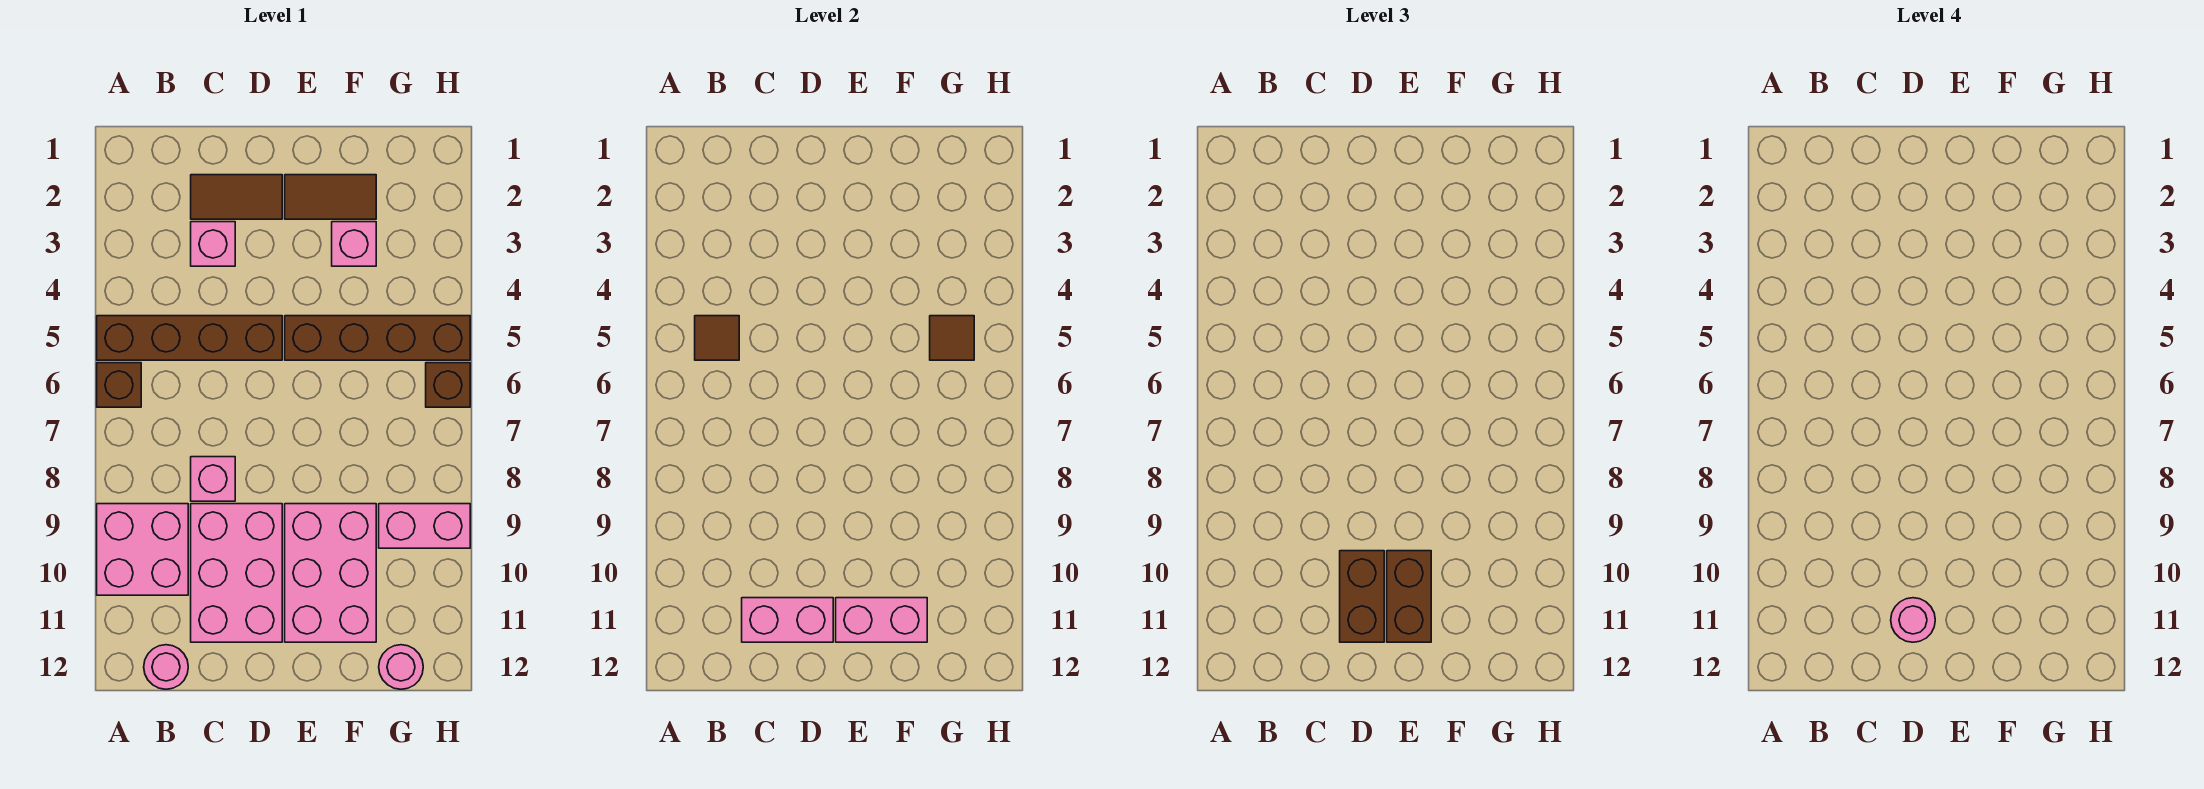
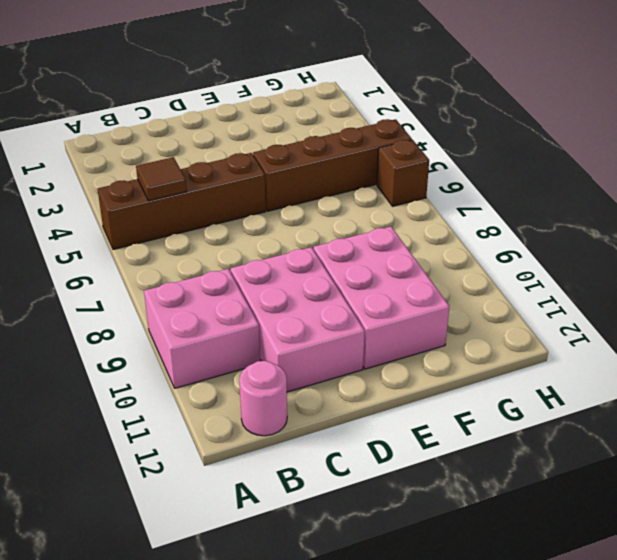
none -> brown brick A6 level 1
none -> brown tile C2:D2 level 1
none -> pink brick C3 level 1

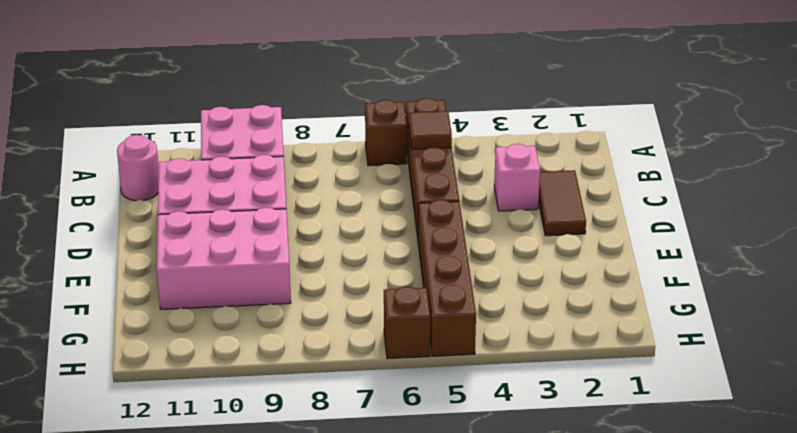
none -> pink brick C8 level 1
none -> brown tile E2:F2 level 1
none -> pink brick F3 level 1

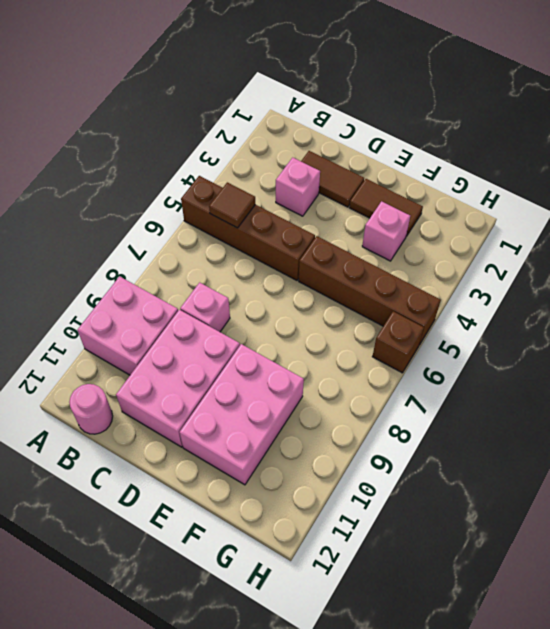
none -> brown brick A6 level 1
none -> pink brick G9:H9 level 1
none -> pink round brick G12 level 1

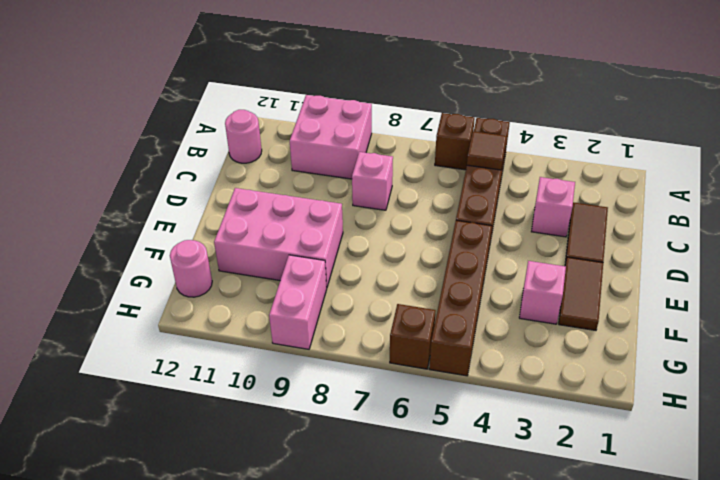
none -> pink brick C9:D11 level 1
none -> pink brick C11:D11 level 2
none -> pink brick E11:F11 level 2

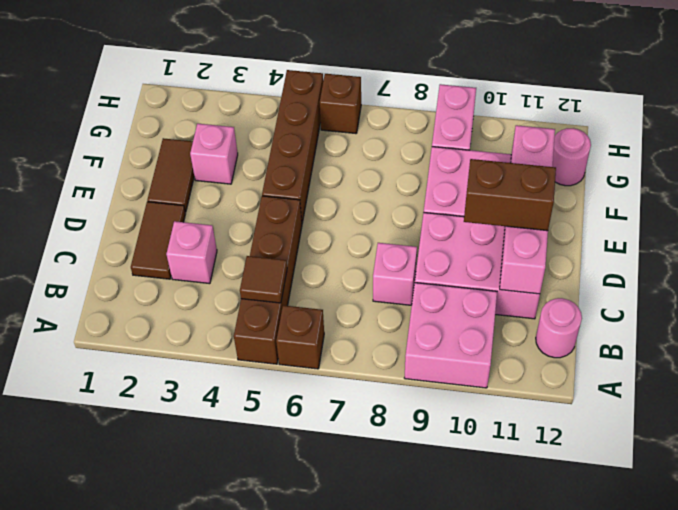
none -> brown tile G5 level 2
none -> brown brick E10:E11 level 3
none -> pink round brick D11 level 4

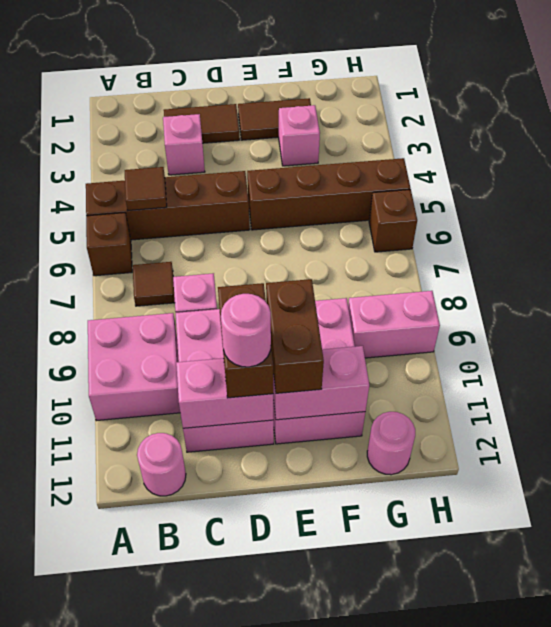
brown tile B7 level 1 -> brown tile G5 level 2

